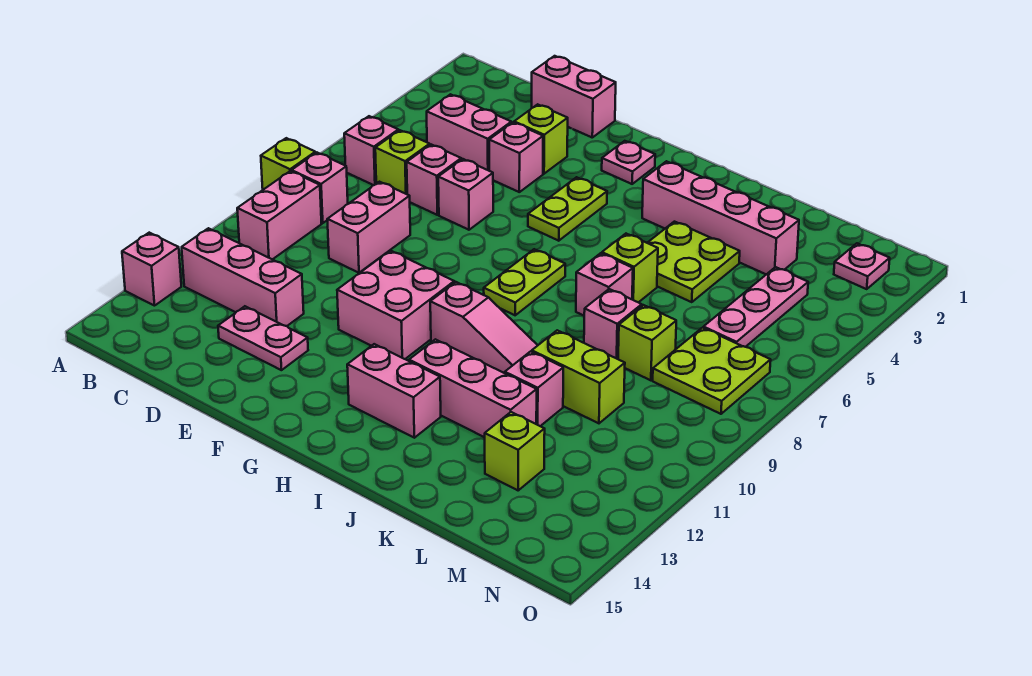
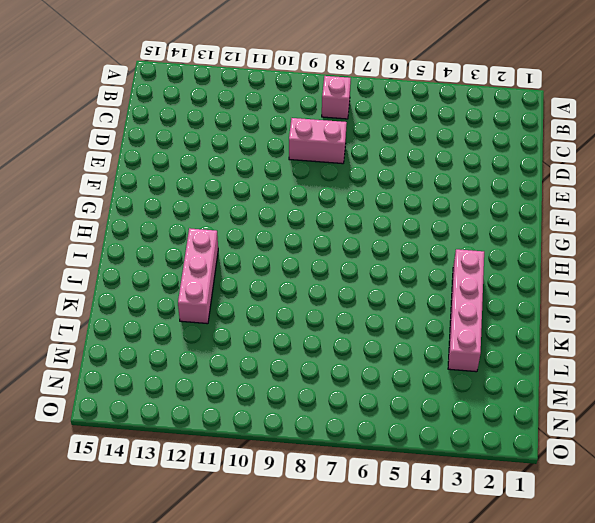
none -> lime brick A8 level 1
none -> pink brick A13 level 1
none -> pink brick B6 level 1
none -> pink brick B9:B10 level 1

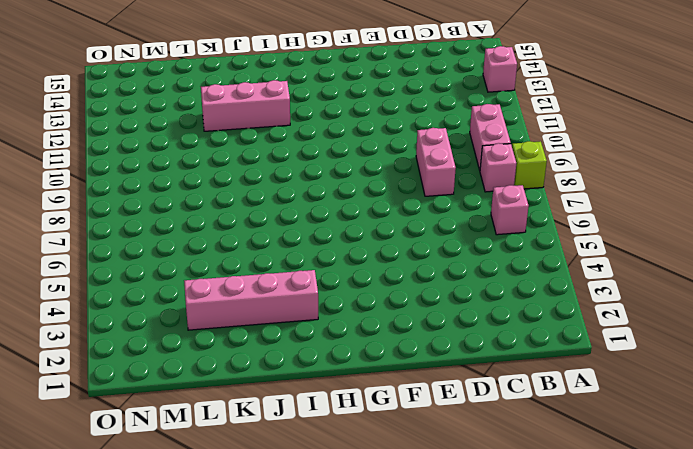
none -> pink brick B12:D12 level 1
none -> pink brick C4:D4 level 1
none -> lime brick C6 level 1
none -> pink brick D1:E1 level 1

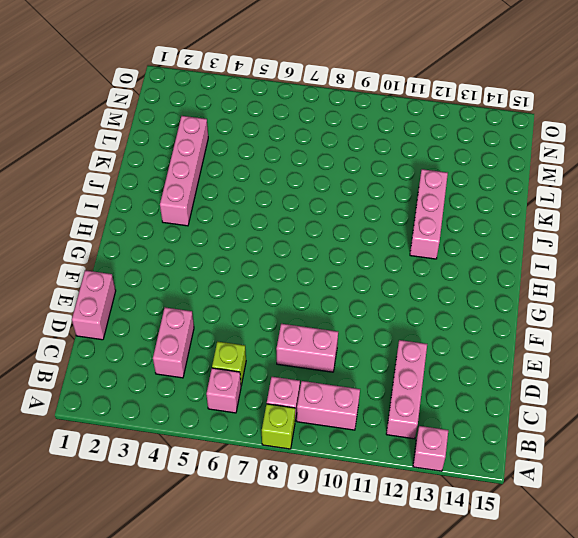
none -> pink brick D6 level 1
none -> pink plate D13:E13 level 1
none -> lime brick E3 level 1
none -> pink brick E4 level 1

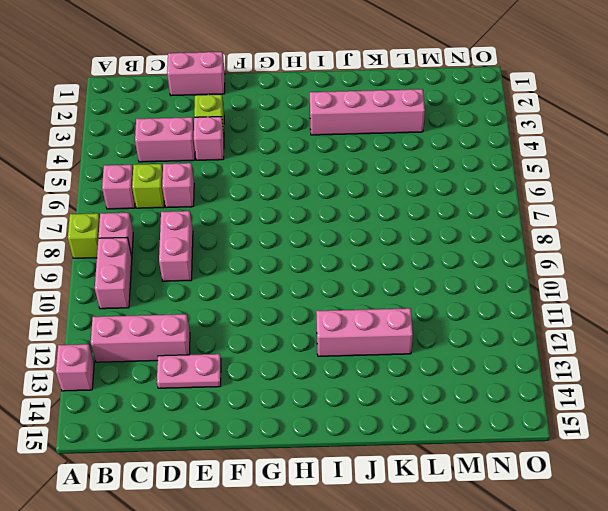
none -> pink brick E6 level 1
none -> pink brick F10:G11 level 1
none -> pink plate G2 level 1
none -> lime plate G4:G5 level 1

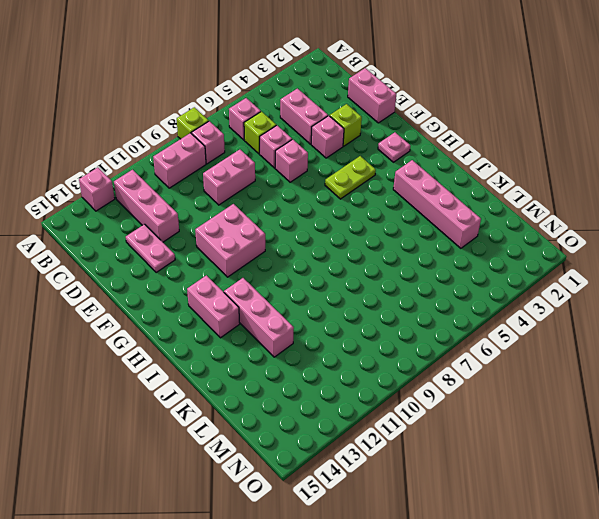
none -> lime plate H7:H8 level 1
none -> pink slope H10:J10 level 1 top H
none -> lime plate J4:K5 level 1
none -> lime brick J6 level 1

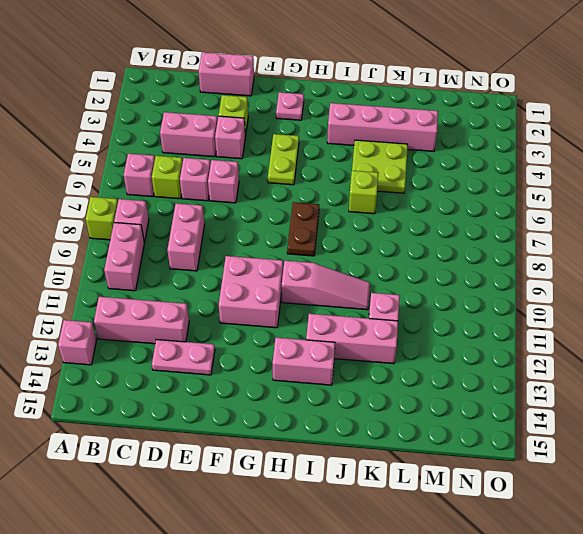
brown plate H7:H8 level 1 -> lime plate H7:H8 level 1
none -> pink brick J7 level 1
none -> pink brick K8 level 1
none -> lime brick K10:L10 level 1
none -> lime brick L8 level 1

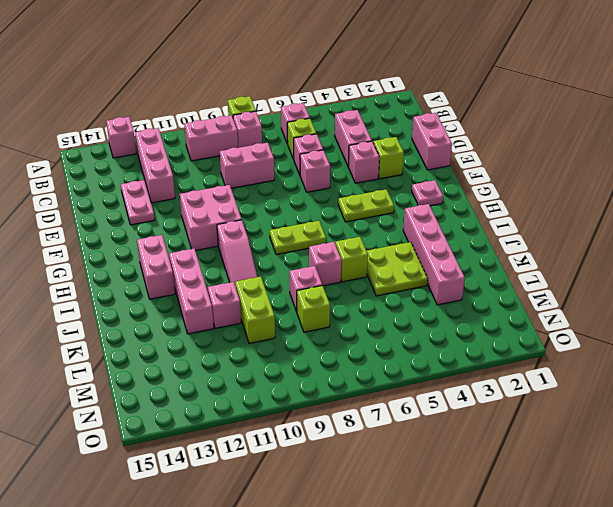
none -> lime brick L13 level 1
none -> pink plate M4:M6 level 1
none -> lime plate M7:N8 level 1
none -> pink plate N2 level 1

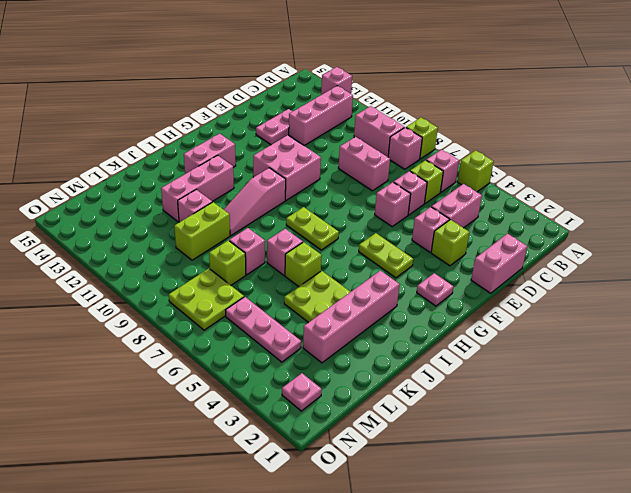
lime brick A5 level 1 -> lime brick L13 level 1

